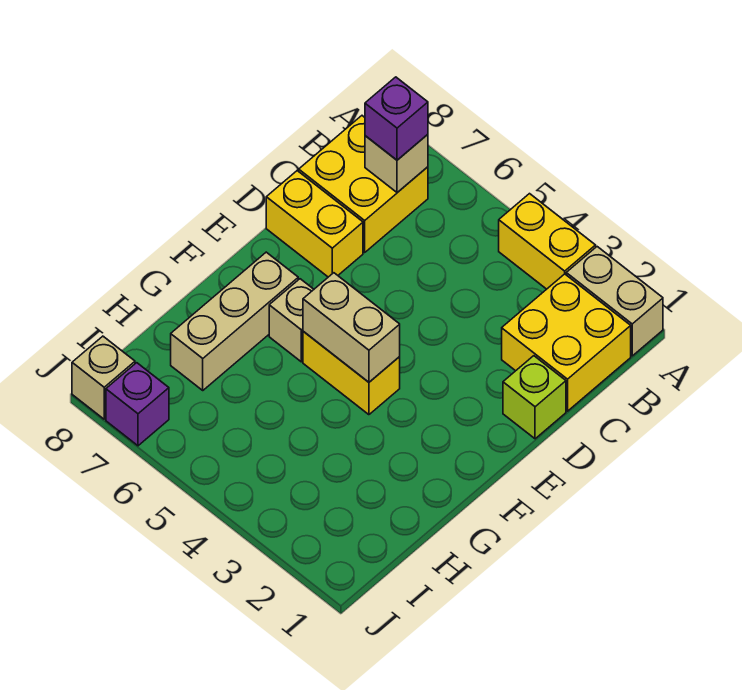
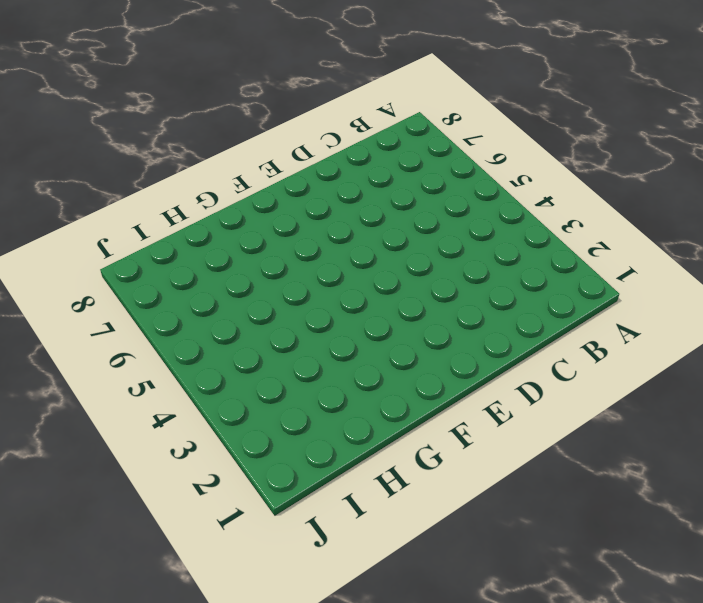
none -> tan brick A1:A2 level 1
none -> yellow brick A3:A4 level 1
none -> yellow brick B1:C2 level 1

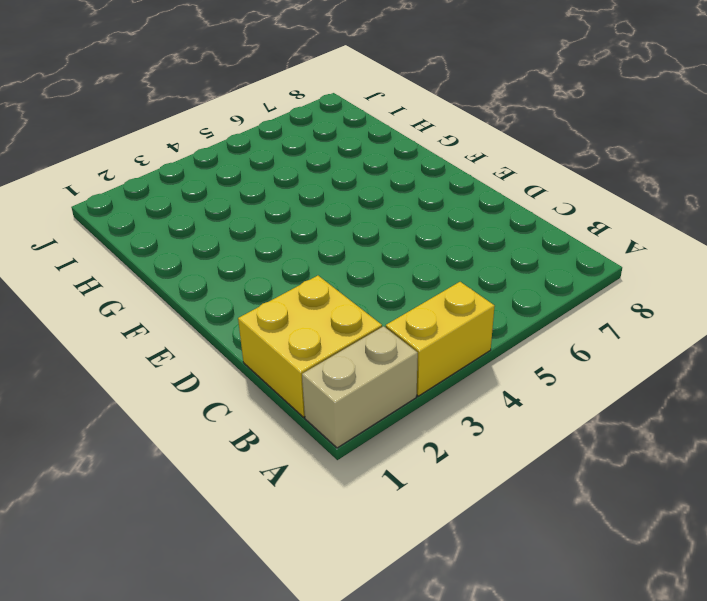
none -> yellow brick B7:C8 level 1
none -> lime brick D1 level 1
none -> yellow brick D7:D8 level 1

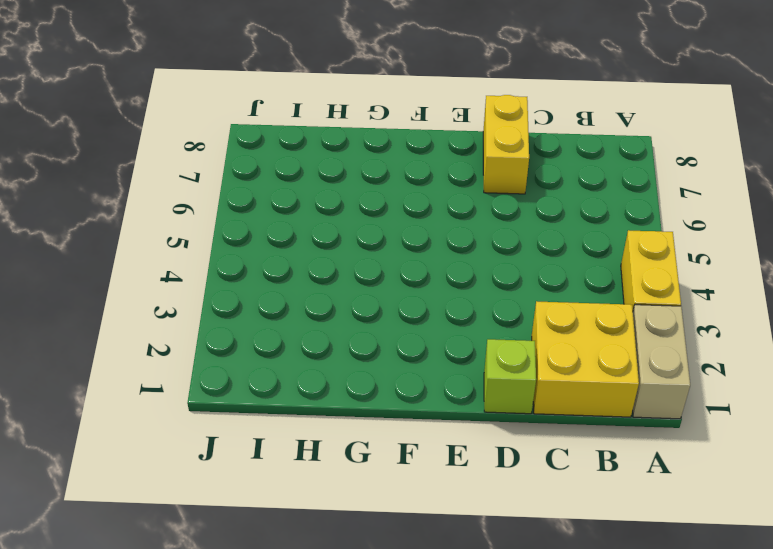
none -> yellow brick B7:C8 level 1
none -> yellow brick F4:F5 level 1
none -> tan brick F6 level 1

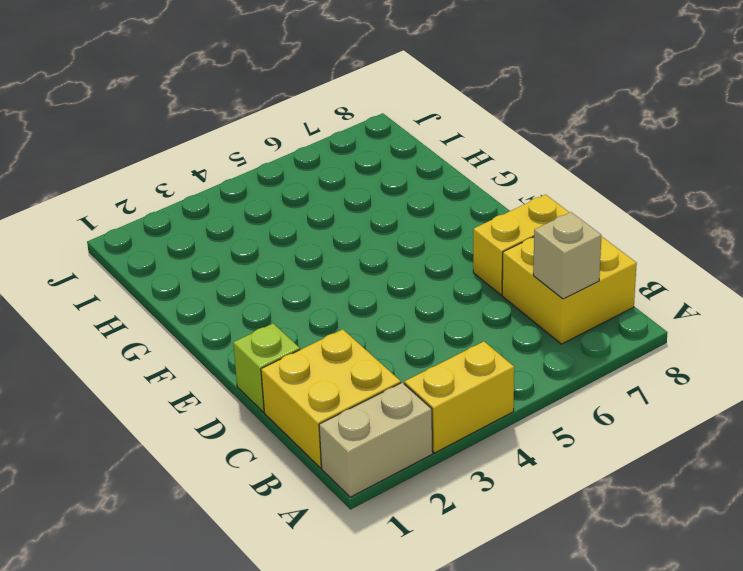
none -> yellow brick F4:F5 level 1
none -> tan brick F6 level 1
none -> tan brick F7:H7 level 1

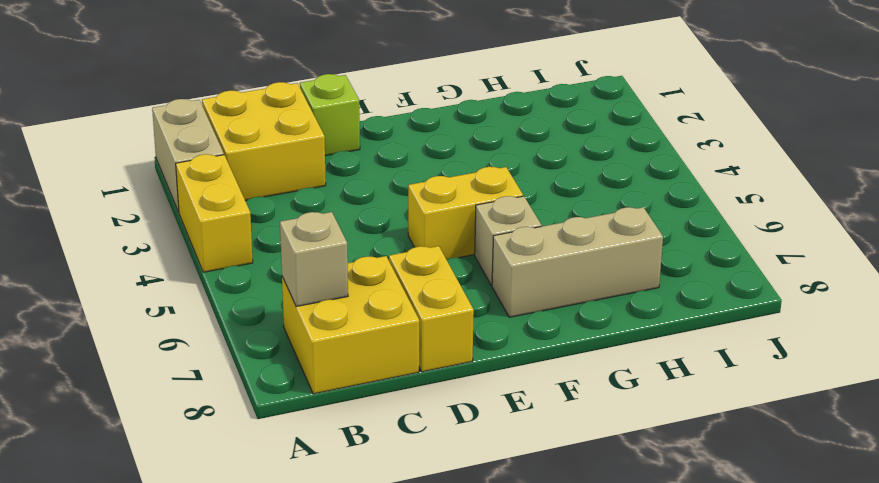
yellow brick E5:F5 level 1 -> yellow brick F4:F5 level 1
none -> purple brick J7 level 1
none -> tan brick J8 level 1
none -> tan brick F4:F5 level 2

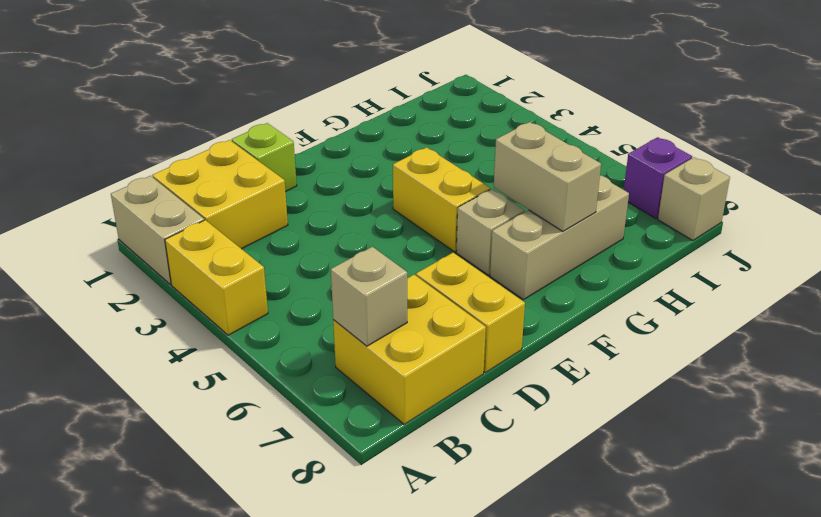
tan brick G6:G7 level 2 -> tan brick F4:F5 level 2
none -> purple brick B7 level 3

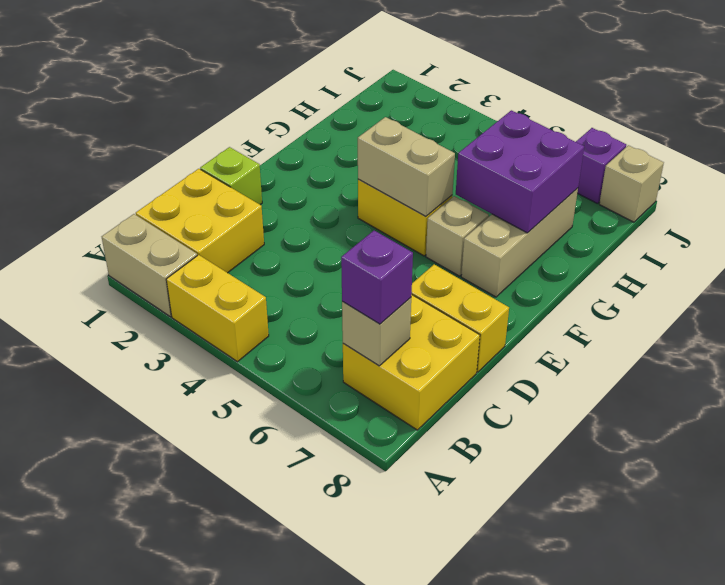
purple brick G6:H7 level 2 -> none

